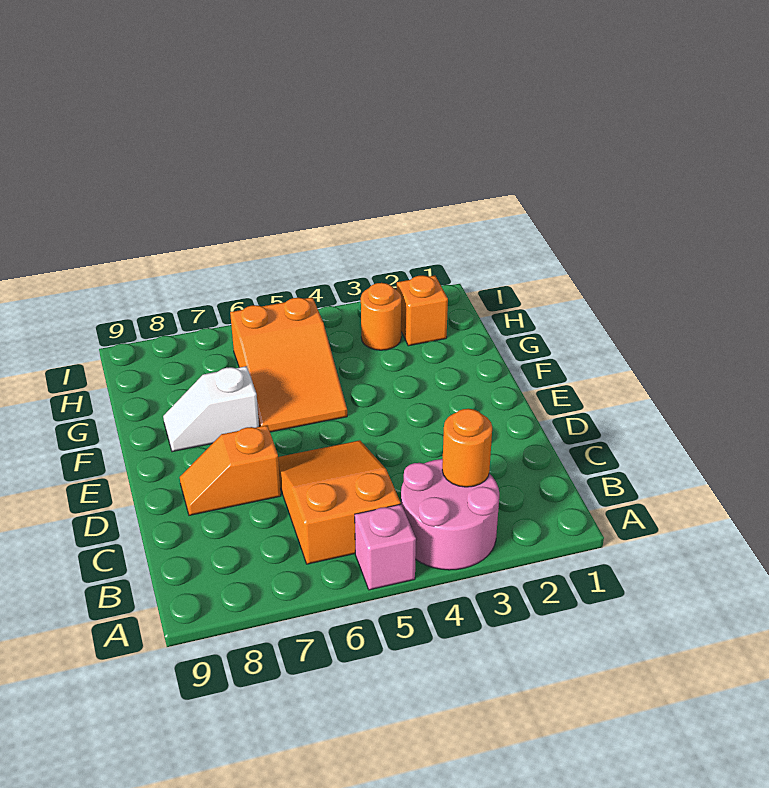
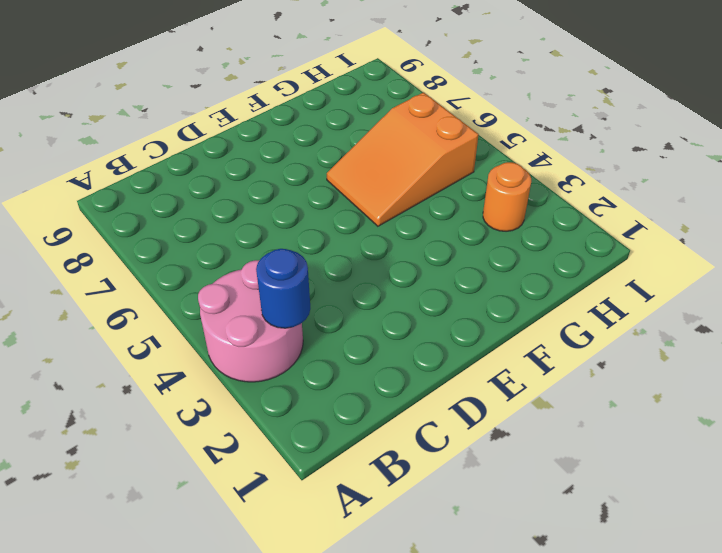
blue round brick B3 level 2 -> orange round brick B3 level 2
none -> pink brick A5 level 1
none -> orange slope B5:D6 level 1 top B

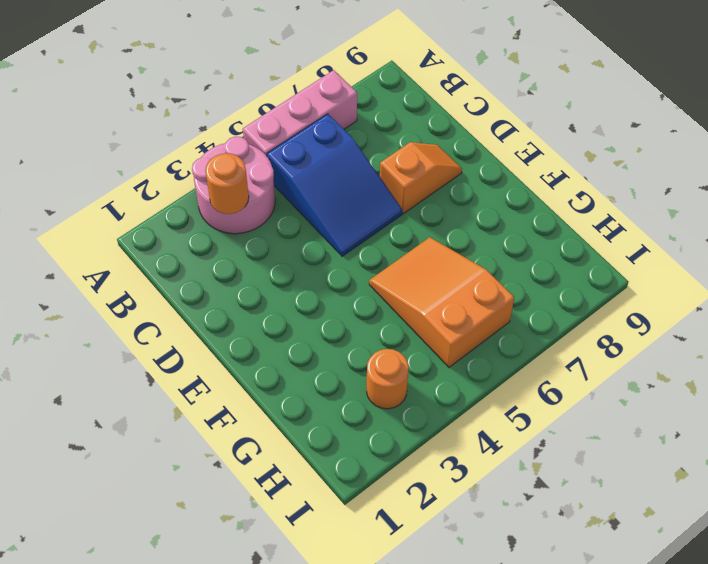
pink brick A5:A7 level 1 -> pink brick A5 level 1
blue slope B5:D6 level 1 top B -> orange slope B5:D6 level 1 top B
none -> white slope F7:F8 level 1 top 7
none -> orange brick H2 level 1

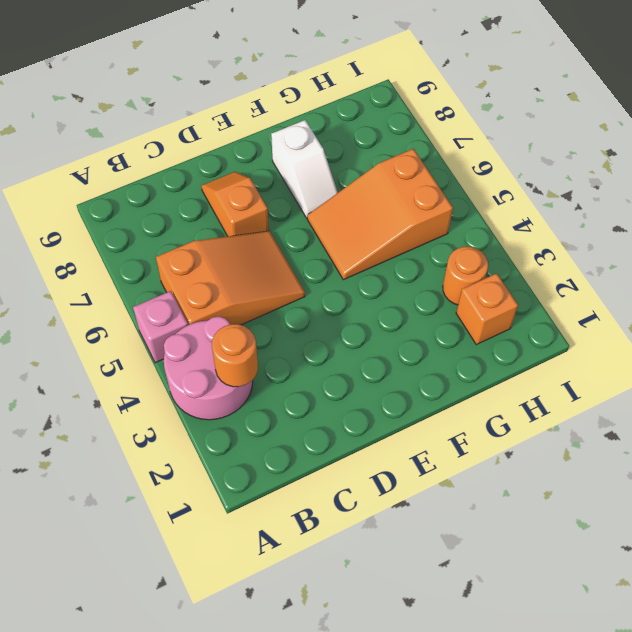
white slope F7:F8 level 1 top 8 -> white slope F7:F8 level 1 top 7

